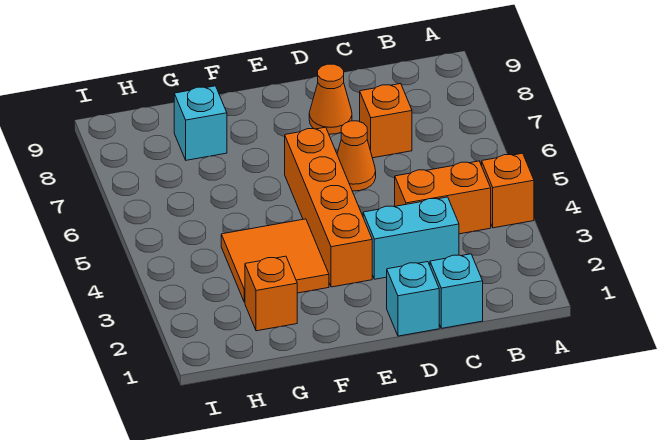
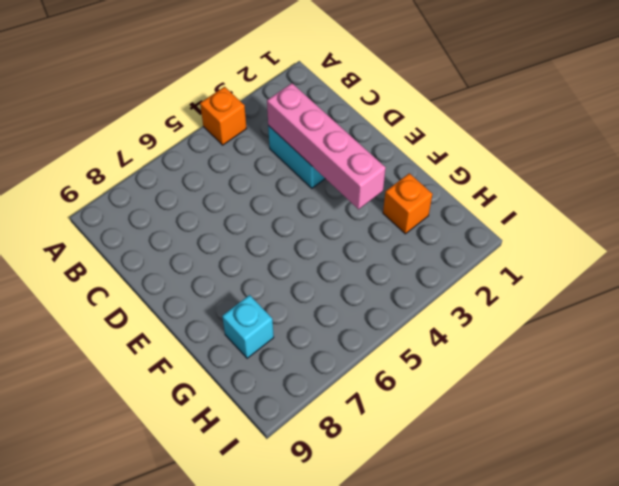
pink brick C3:F3 level 2 -> none
none -> orange brick B4:C4 level 1
none -> cyan brick C1 level 1
none -> orange brick C7 level 1

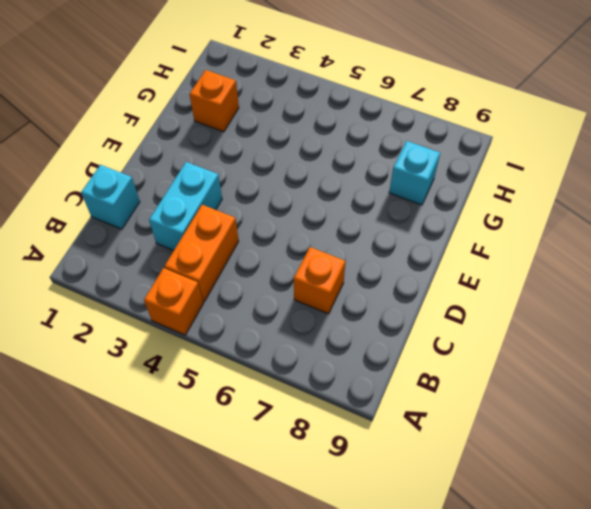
none -> cyan brick D1 level 1
none -> orange cone D6 level 1
none -> orange cone D8 level 1

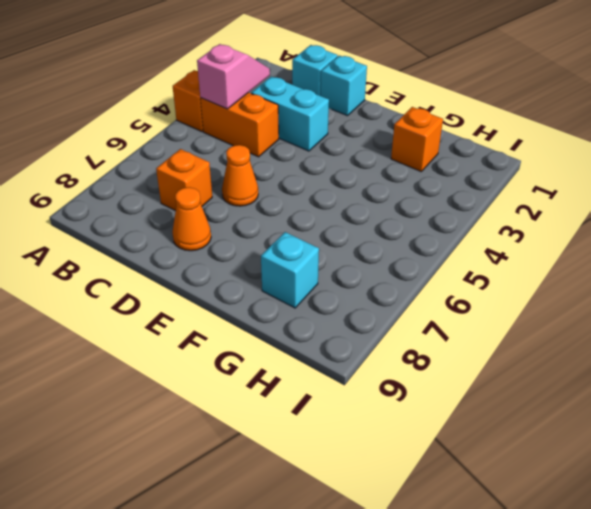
pink slope B3:B4 level 2 top 4 -> none
none -> orange brick E3:E6 level 1
none -> orange tile F3:G4 level 1

